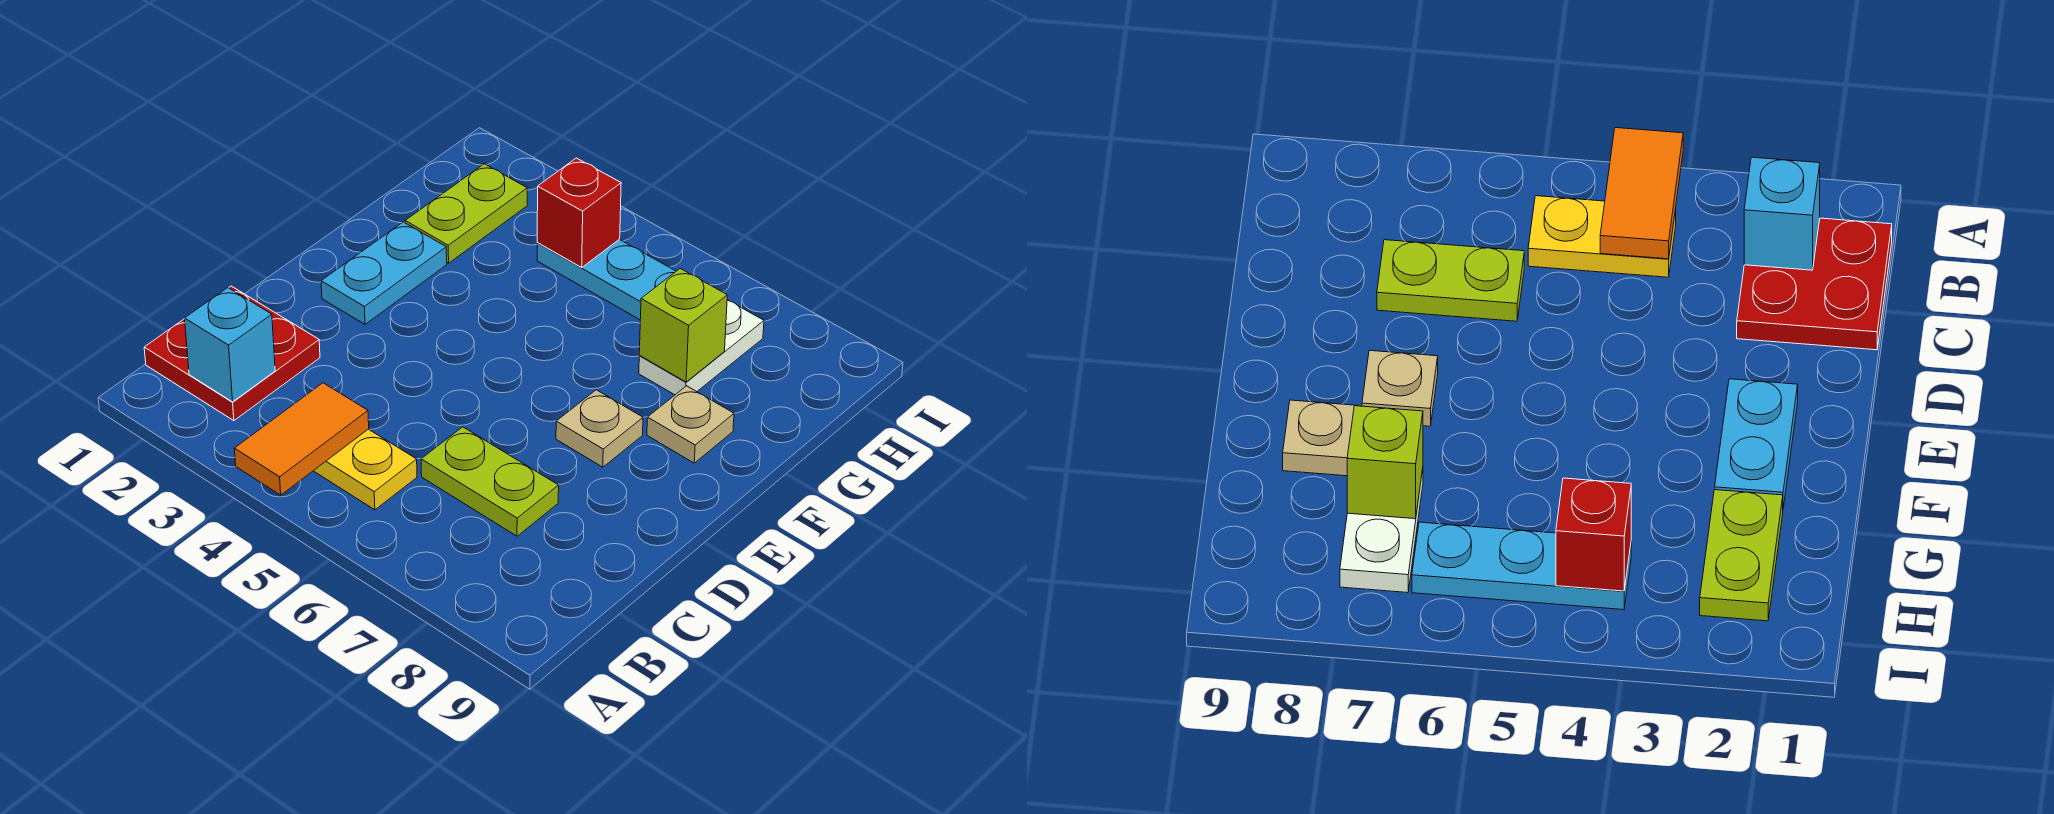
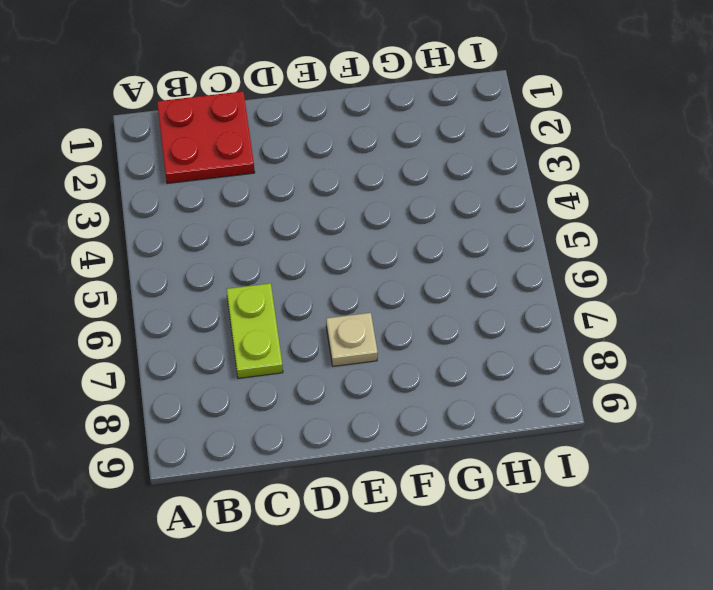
none -> yellow plate B4:B5 level 1
none -> cyan plate E2:F2 level 1
none -> tan plate F8 level 1

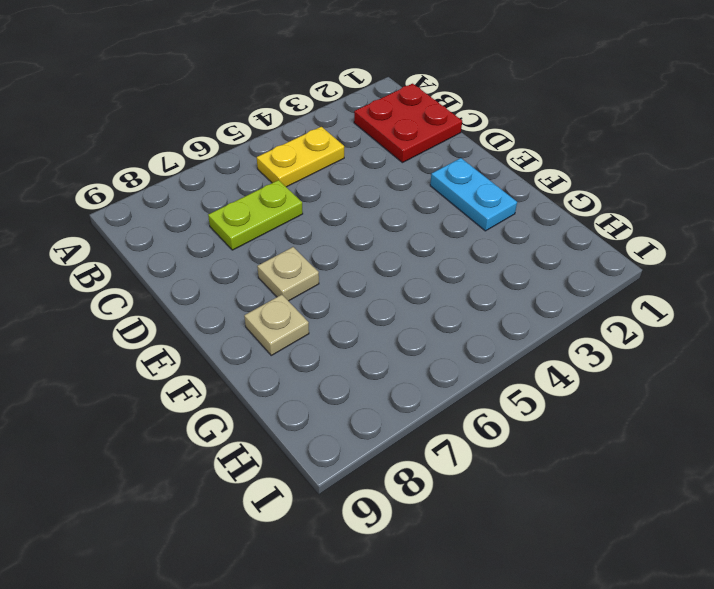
none -> lime plate G2:H2 level 1
none -> white plate G7:H7 level 1
none -> cyan plate H4:H6 level 1

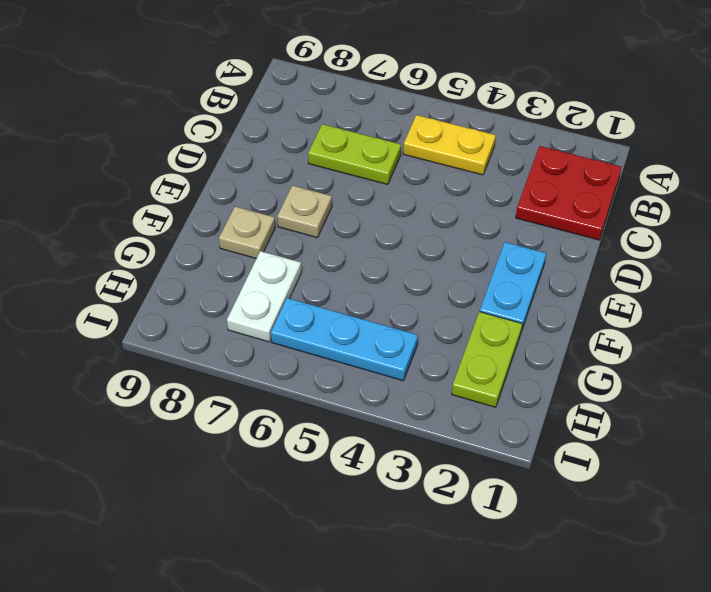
none -> orange tile A4:B4 level 2
none -> cyan brick B2 level 2
none -> lime brick G7 level 2

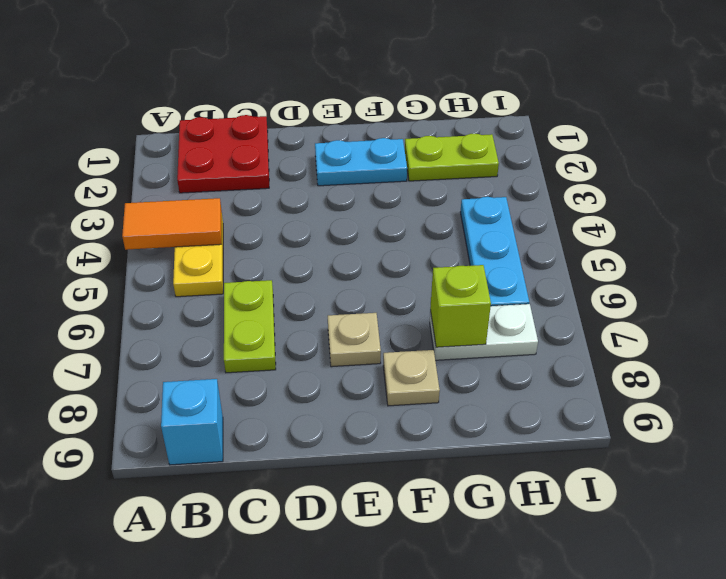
cyan brick B9 level 1 -> cyan brick B2 level 2
none -> red brick H4 level 2

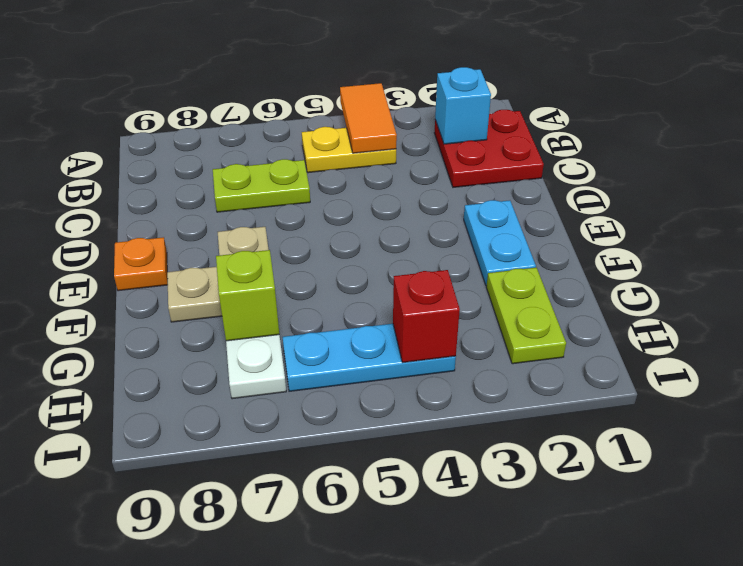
orange plate E9 level 1 -> none

